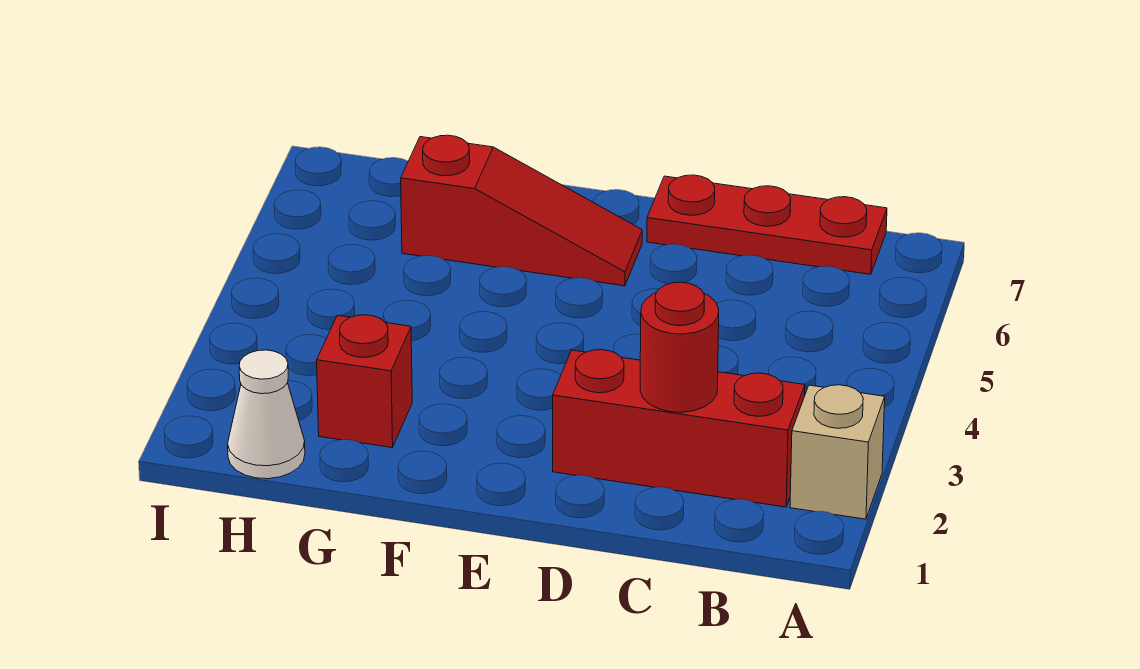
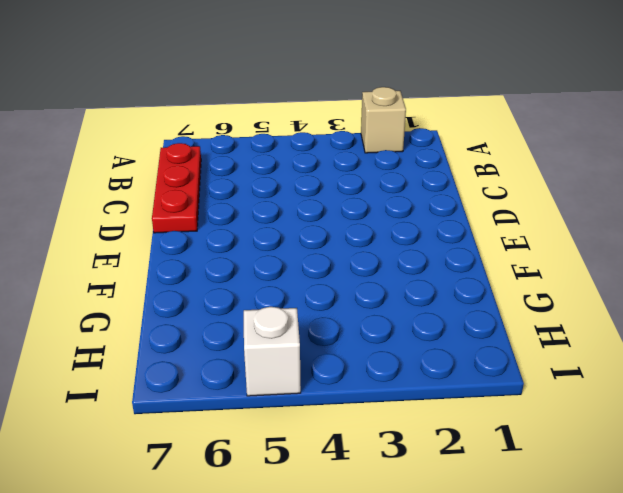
white brick I5 level 1 -> none
none -> red brick B2:D2 level 1
none -> red slope E6:G6 level 1 top G

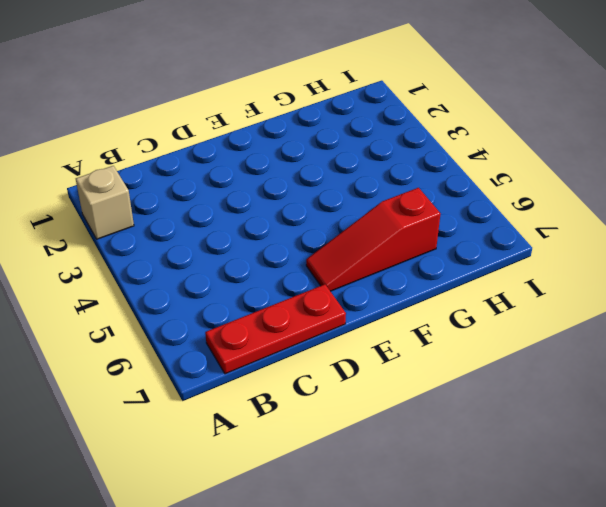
none -> red brick B2:D2 level 1
none -> red brick G2 level 1

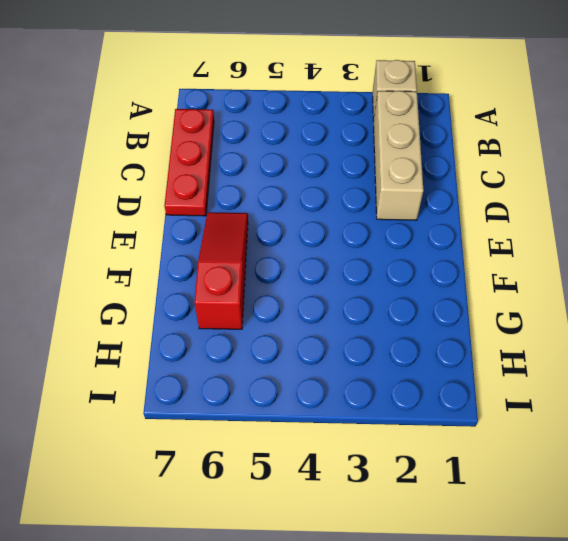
tan brick B2:D2 level 1 -> red brick B2:D2 level 1
none -> red brick G2 level 1
none -> white cone H1 level 1

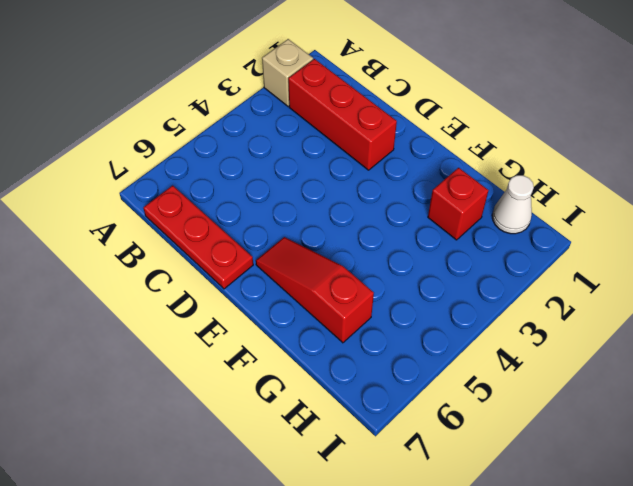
none -> red round brick C2 level 2

